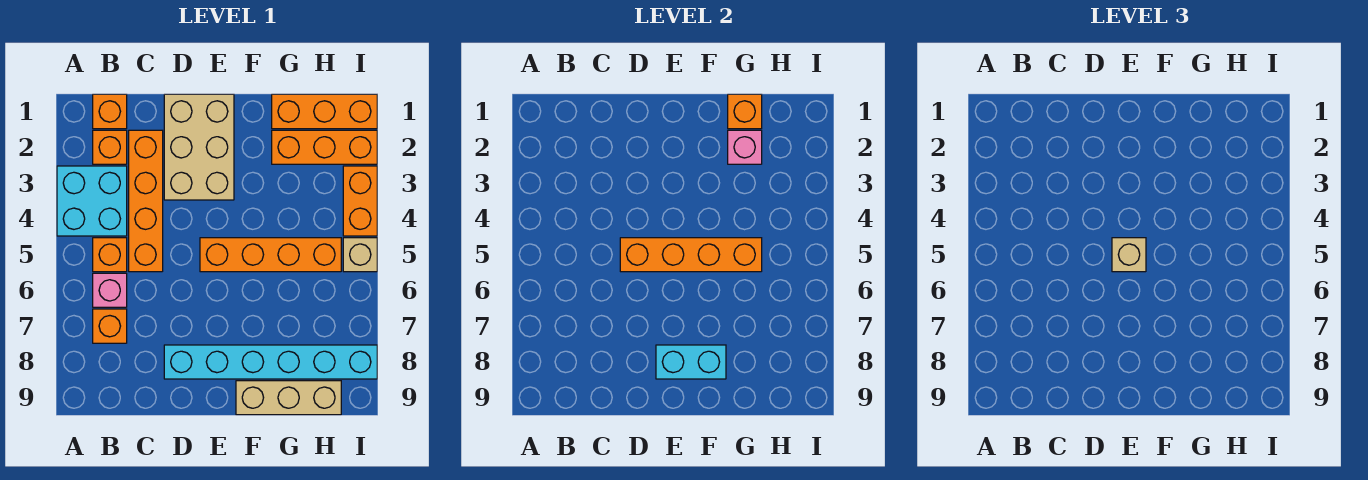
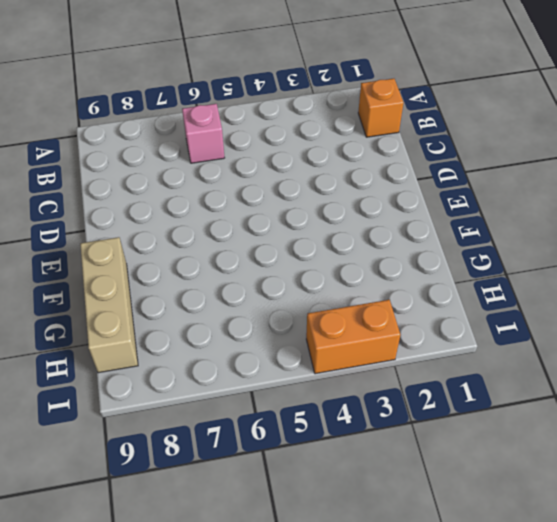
none -> cyan brick A3:B4 level 1
none -> orange brick B2 level 1
none -> orange brick B5 level 1

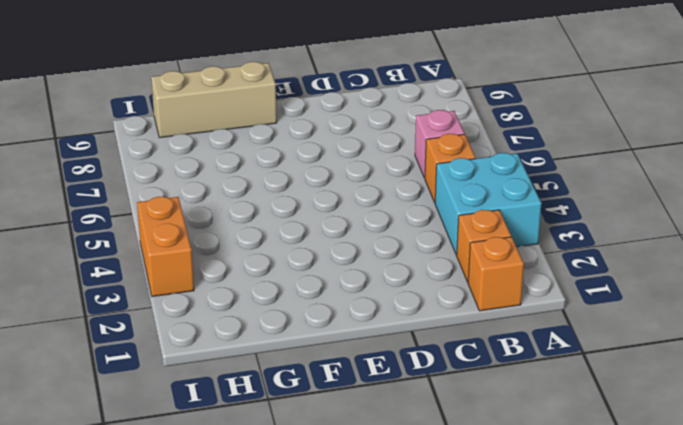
none -> orange brick B7 level 1
none -> orange brick C2:C5 level 1
none -> tan brick D1:E3 level 1

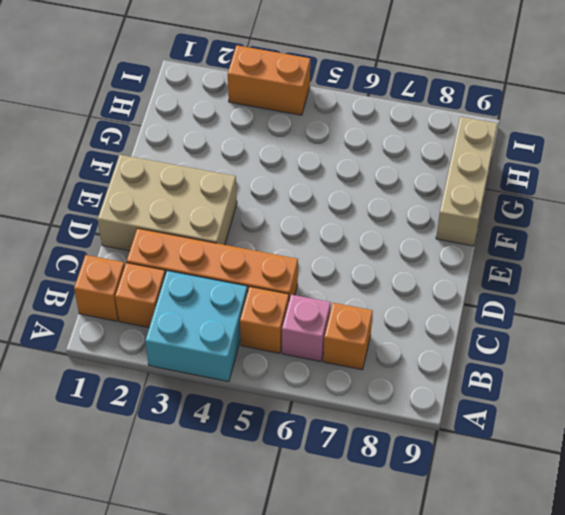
none -> cyan brick D8:I8 level 1
none -> orange brick E5:H5 level 1
none -> orange brick G1:I1 level 1

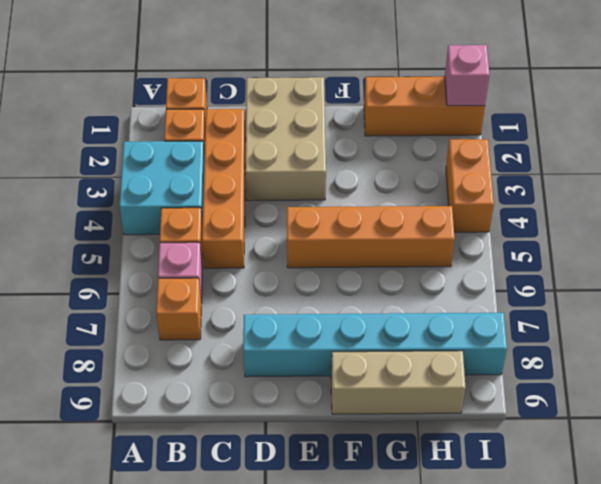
pink brick I1 level 2 -> pink brick G2 level 2
none -> orange brick G2:I2 level 1
none -> tan brick I5 level 1
none -> orange brick D5:G5 level 2

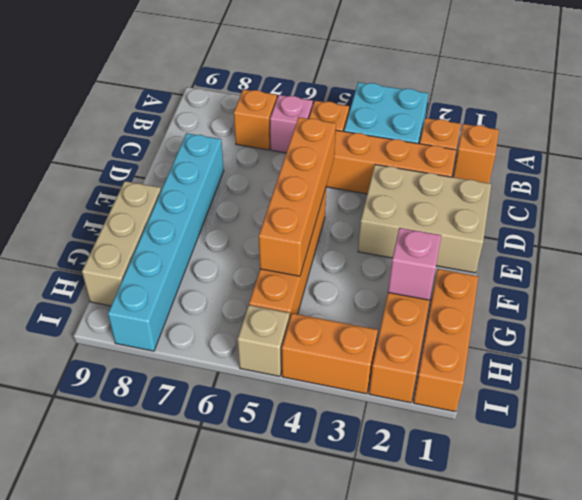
none -> cyan brick E8:F8 level 2
none -> orange brick G1 level 2
none -> tan brick E5 level 3

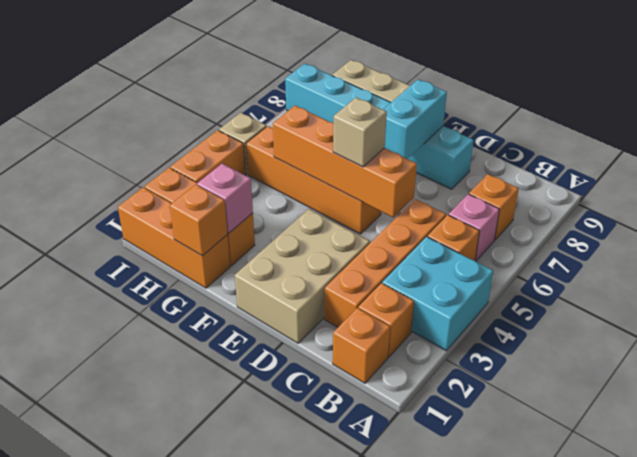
cyan brick E7:E8 level 2 -> cyan brick E8:F8 level 2

